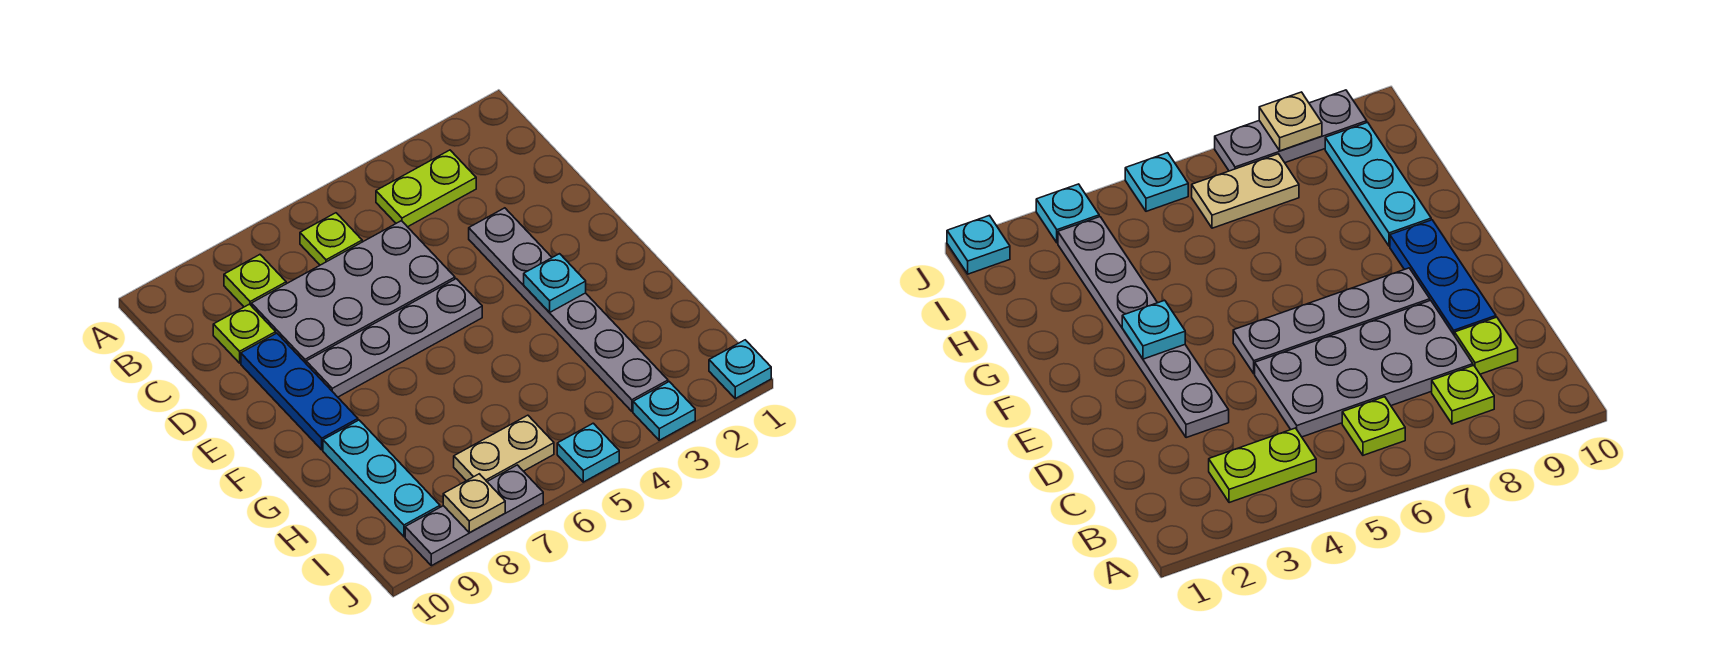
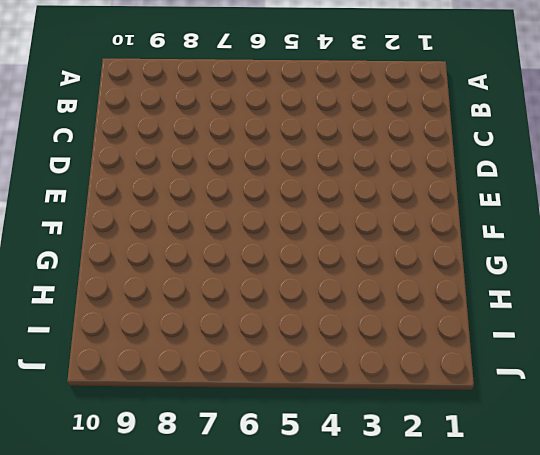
none -> lime plate B3:B4 level 1
none -> lime plate B6 level 1
none -> lime plate B8 level 1

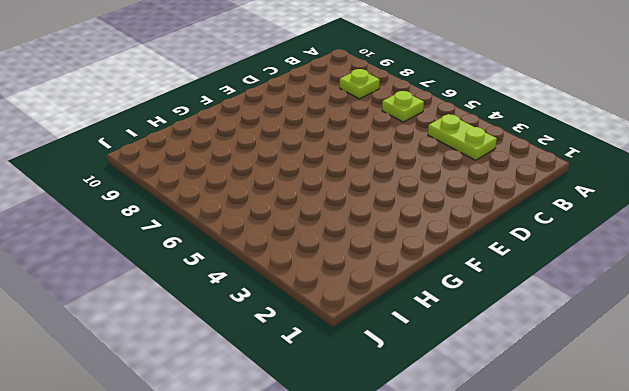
none -> grey plate C5:D8 level 1
none -> lime plate C9 level 1
none -> grey plate D3:I3 level 1

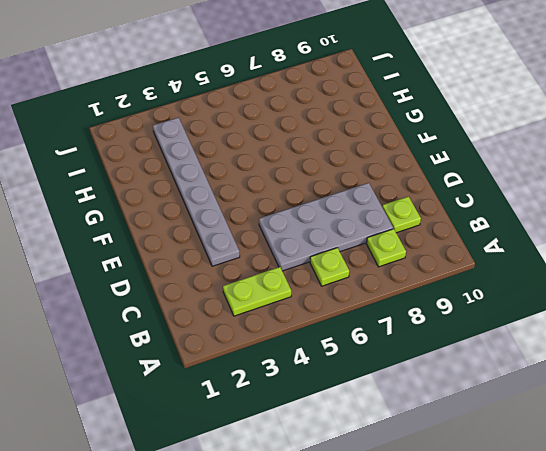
none -> blue plate D9:F9 level 1
none -> grey plate E5:E8 level 1
none -> cyan plate G9:I9 level 1

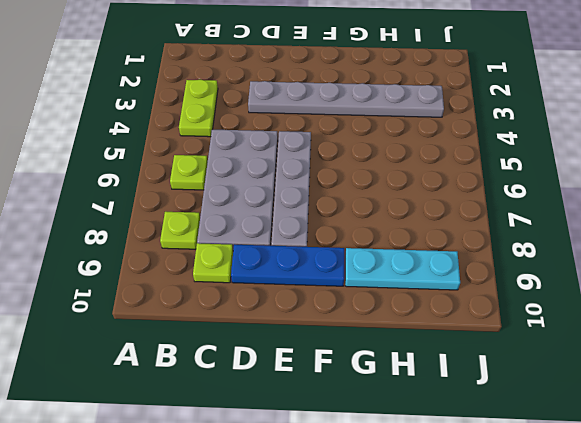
none -> tan plate I6:I7 level 1
none -> cyan plate J1 level 1
none -> cyan plate J3 level 1

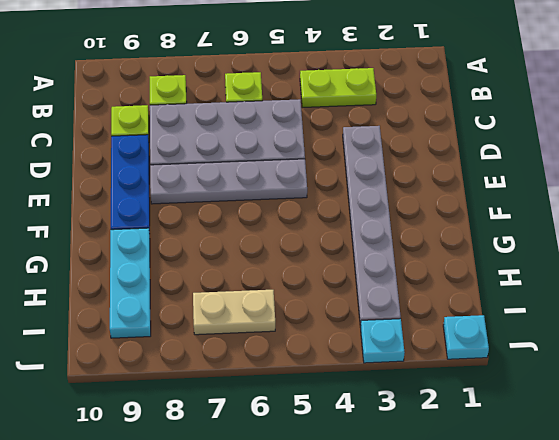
none -> cyan plate J5 level 1
none -> grey plate J7:J9 level 1
none -> cyan plate F3 level 2

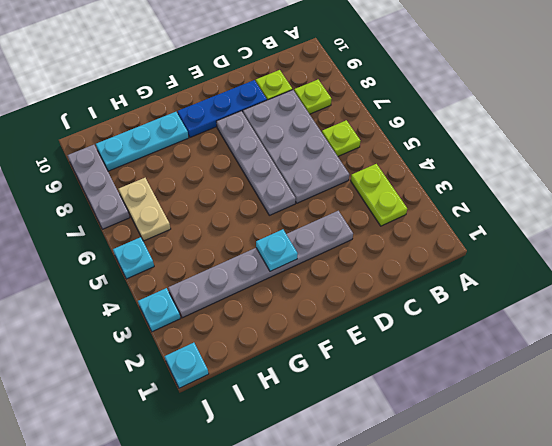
none -> tan plate J8 level 2

